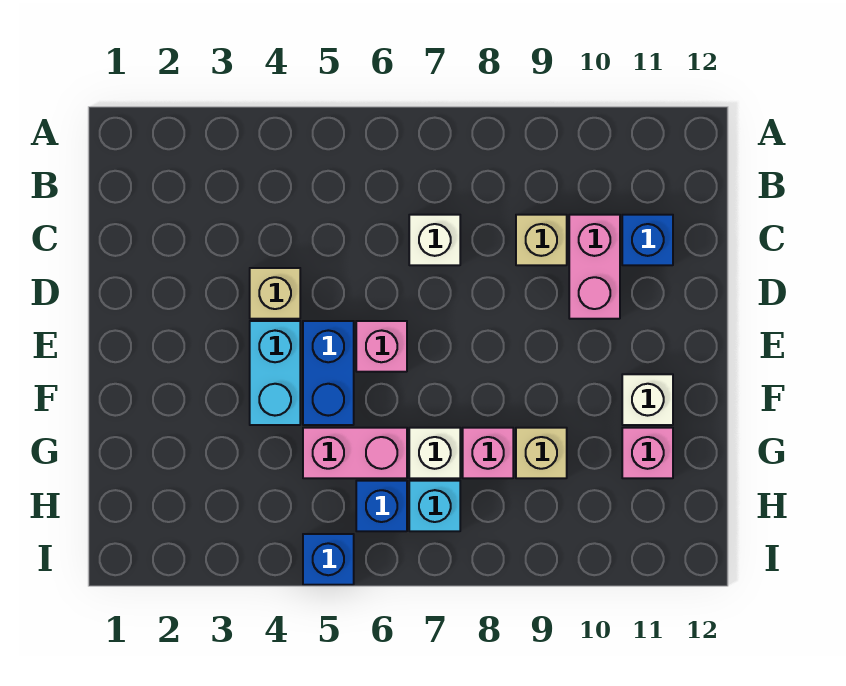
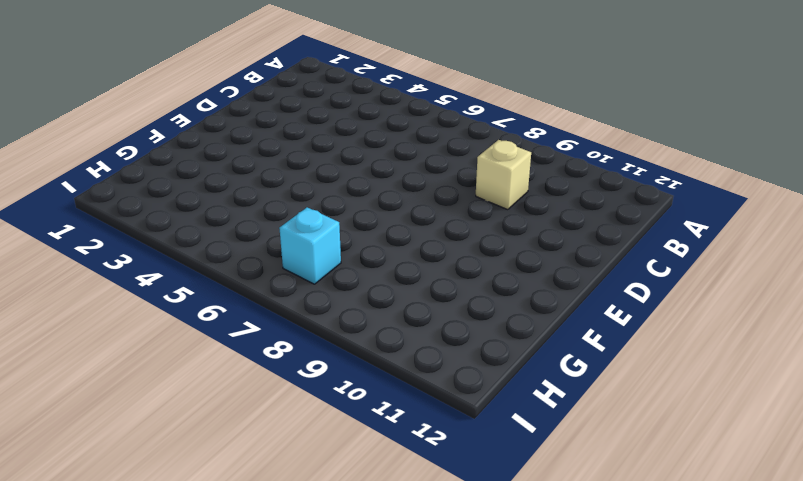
none -> white brick C7 level 1
none -> pink brick C10:D10 level 1
none -> blue brick C11 level 1

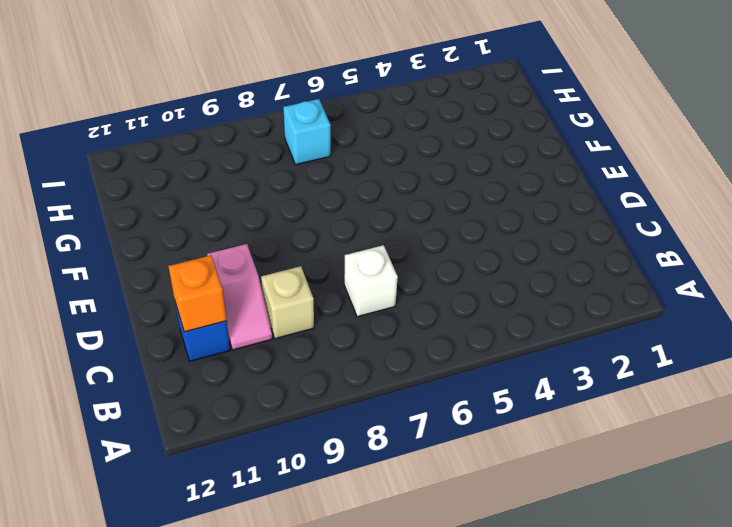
pink slope C10:D10 level 1 top D -> pink brick C10:D10 level 1
orange brick C11 level 2 -> none
none -> tan brick D4 level 1
none -> cyan brick E4:F4 level 1
none -> blue brick E5:F5 level 1

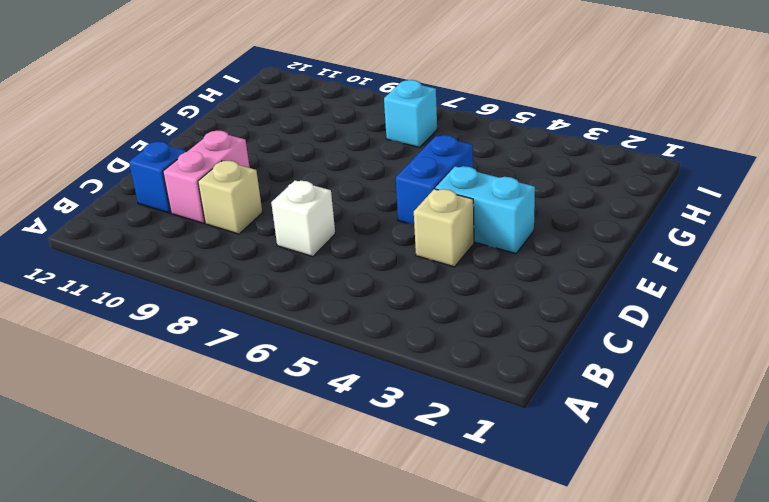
cyan brick E3:E4 level 1 -> cyan brick E4:F4 level 1
none -> pink brick E6 level 1
none -> white brick F11 level 1
none -> pink brick G5:G6 level 1

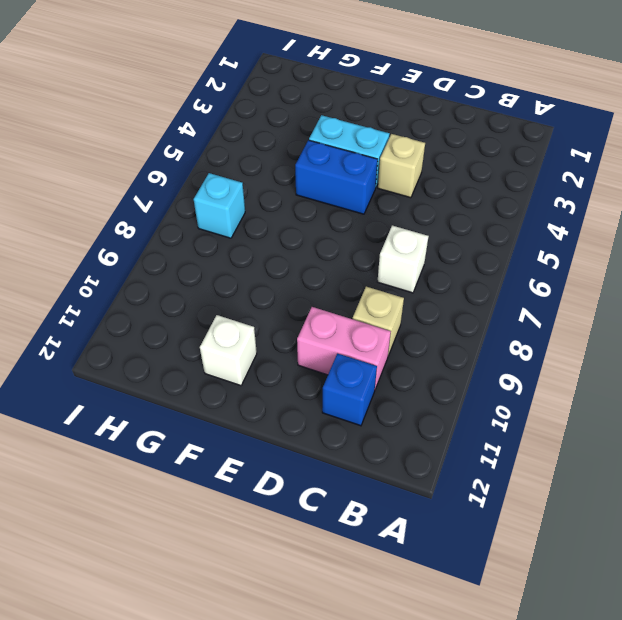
none -> pink brick E6 level 1
none -> pink brick G5:G6 level 1
none -> white brick G7 level 1

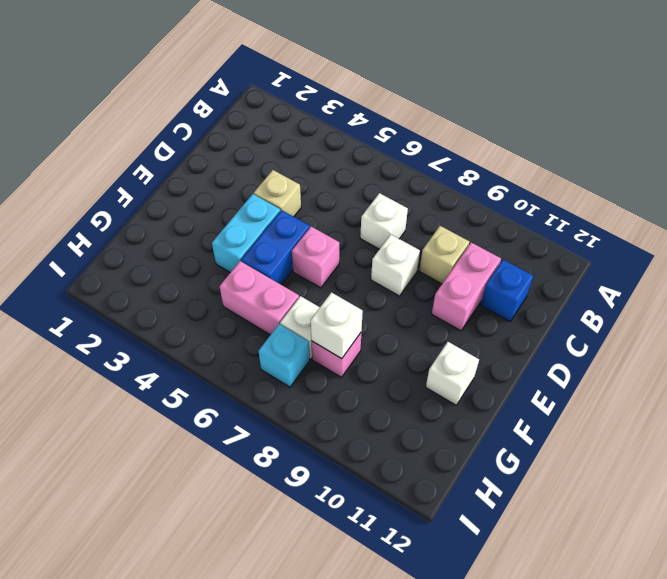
white brick D8 level 1 -> none
white brick G8 level 2 -> none
none -> tan brick G9 level 1
none -> pink brick G11 level 1
none -> blue brick H6 level 1

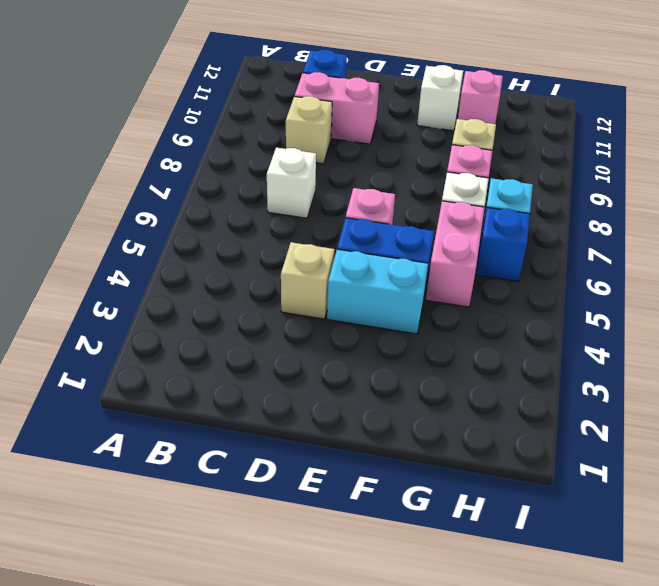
none -> blue brick I5 level 1

